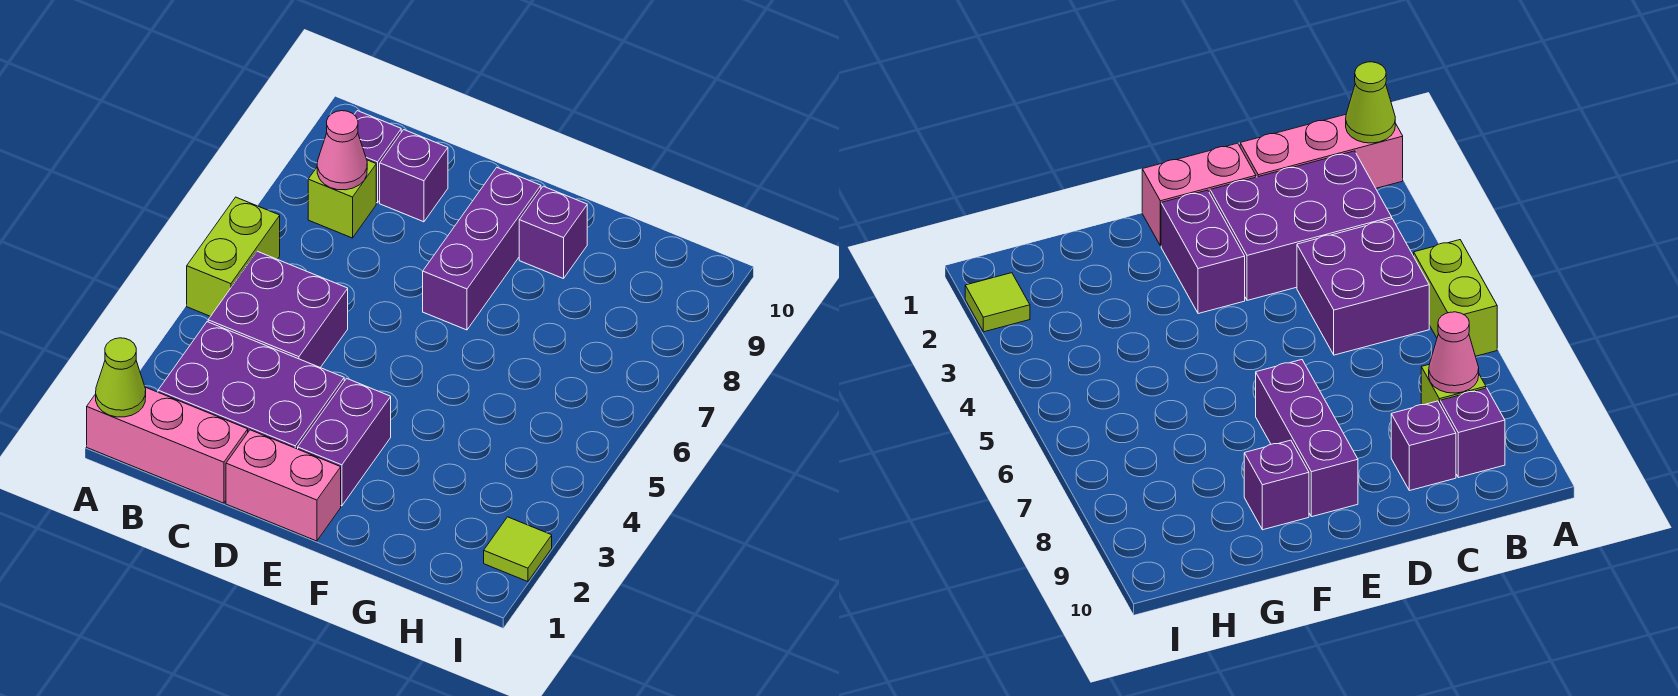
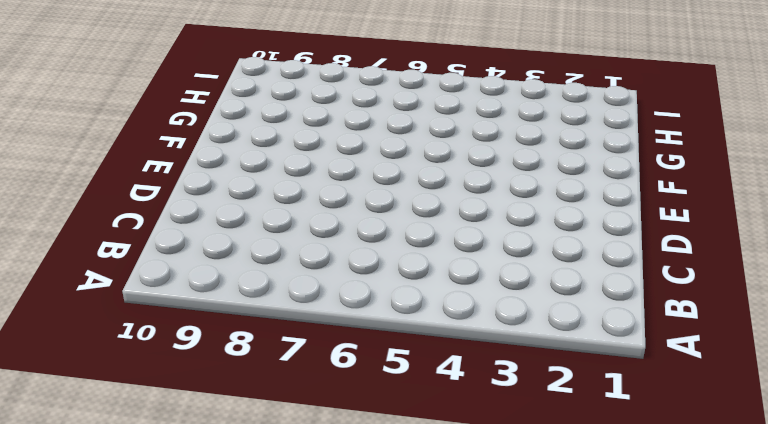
none -> pink brick A1:C1 level 1
none -> lime brick A5:A6 level 1
none -> purple brick B2:D3 level 1

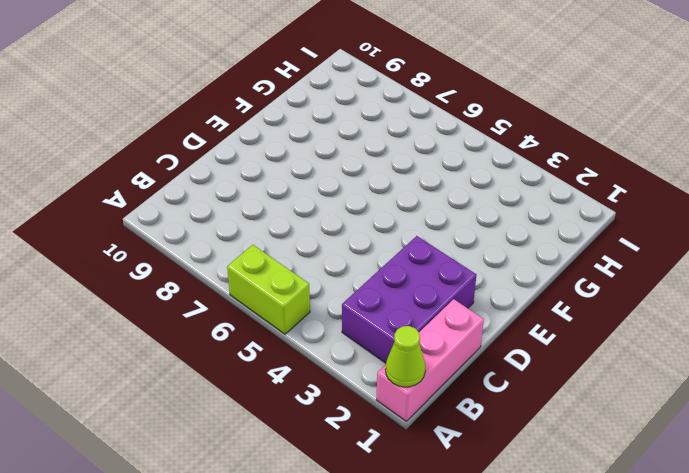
none -> purple brick B4:C5 level 1
none -> lime brick B8 level 1
none -> purple brick B9 level 1

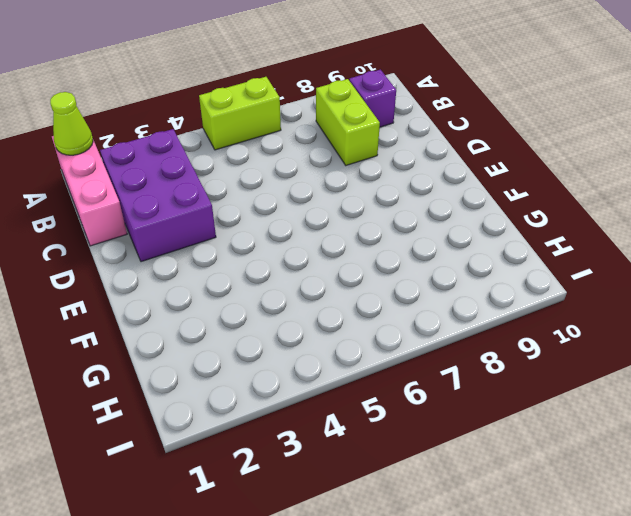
lime brick B8:C8 level 1 -> lime brick B8 level 1
none -> purple brick B4:C5 level 1
none -> purple brick C9 level 1
none -> pink brick D1:E1 level 1

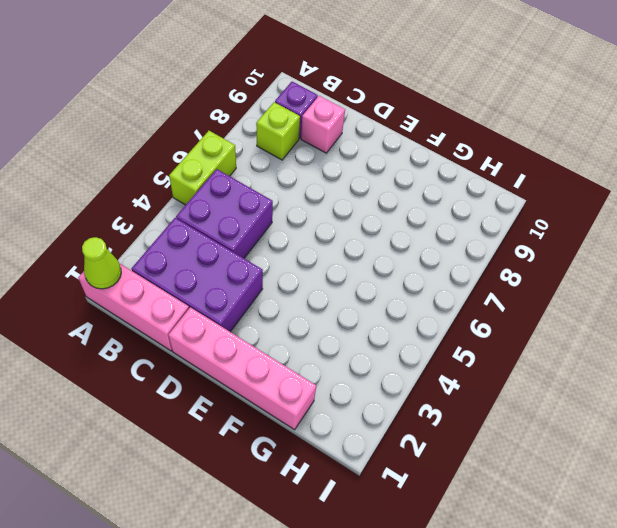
pink brick C9 level 1 -> purple brick C9 level 1
pink brick D1:G1 level 1 -> pink brick D1:E1 level 1
none -> purple brick E2:E3 level 1
none -> purple brick E7:E9 level 1
none -> purple brick F9 level 1

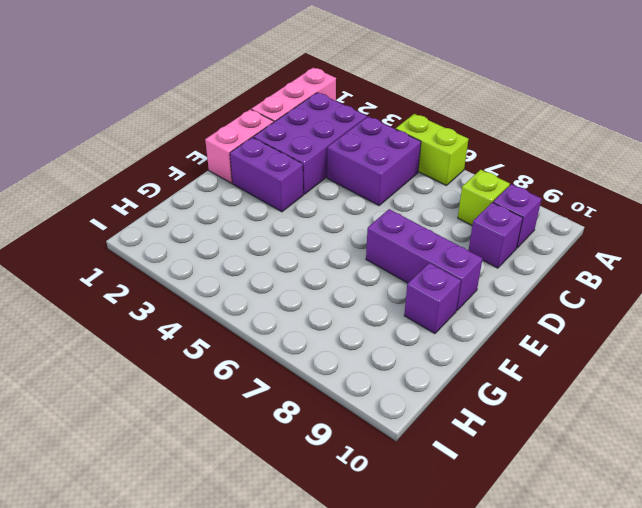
none -> lime tile I2 level 1
none -> lime cone A1 level 2
none -> pink cone B8 level 2

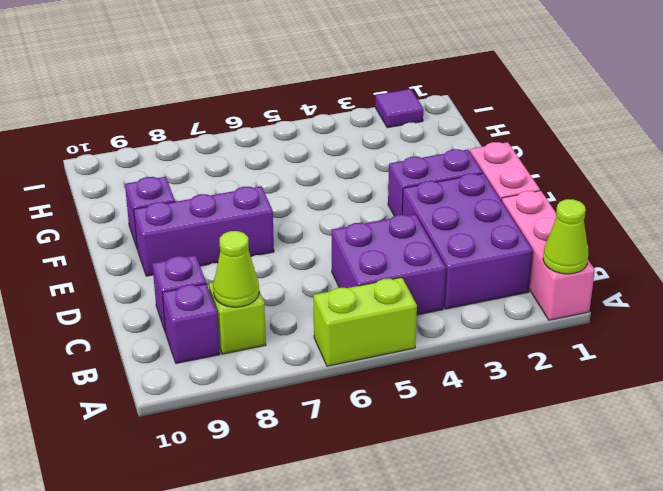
lime cone B8 level 2 -> pink cone B8 level 2
purple tile I2 level 1 -> lime tile I2 level 1

